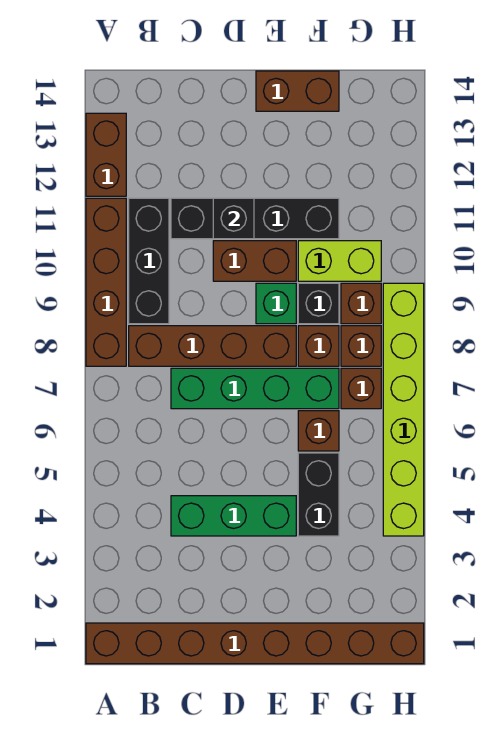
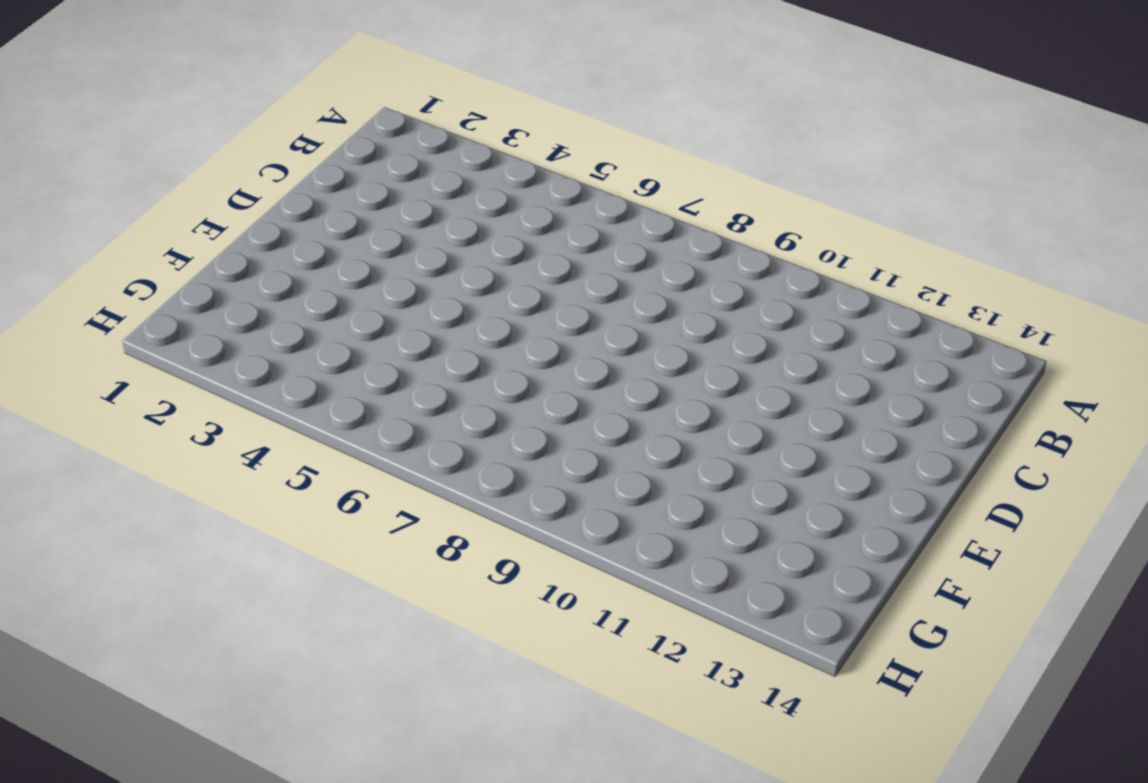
none -> brown brick A1:H1 level 1
none -> brown brick A8:A11 level 1
none -> brown brick A12:A13 level 1

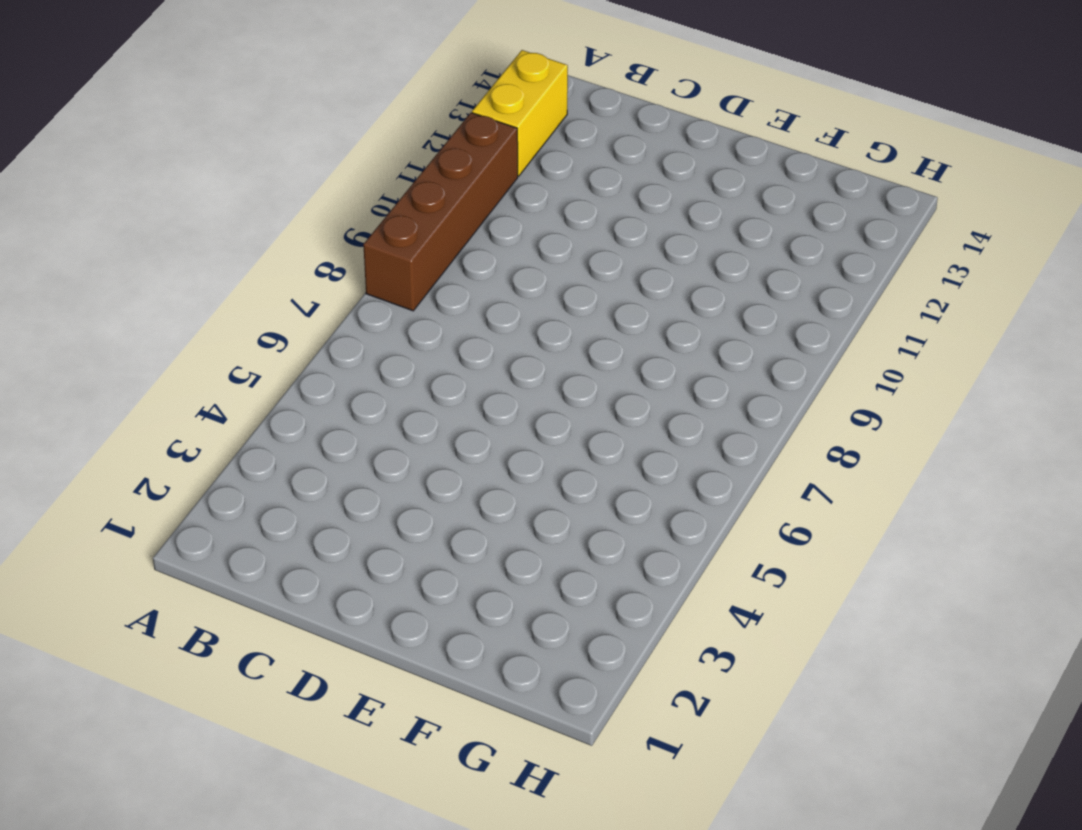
yellow brick A12:A13 level 1 -> brown brick A12:A13 level 1
none -> brown brick A1:H1 level 1
none -> brown brick B8:E8 level 1
none -> black brick B9:B11 level 1

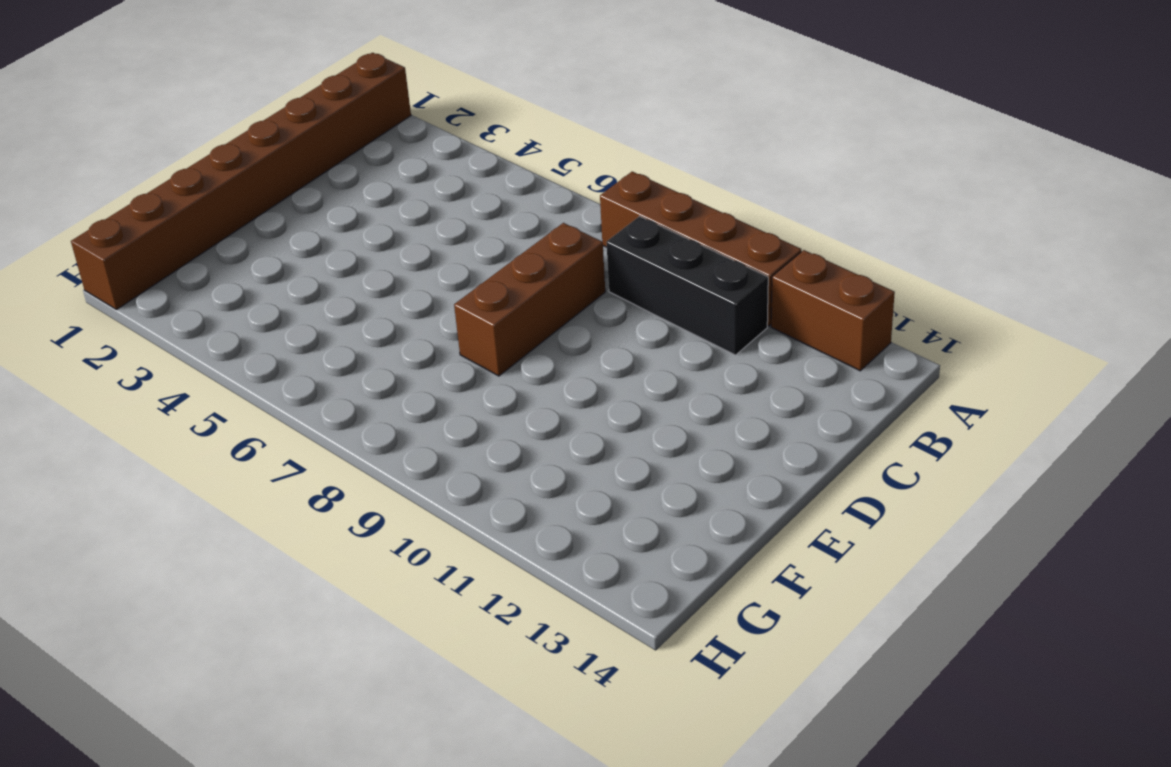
brown brick C8:E8 level 1 -> brown brick B8:E8 level 1
none -> green brick C4:E4 level 1
none -> green brick C7:F7 level 1
none -> black brick C11:F11 level 1

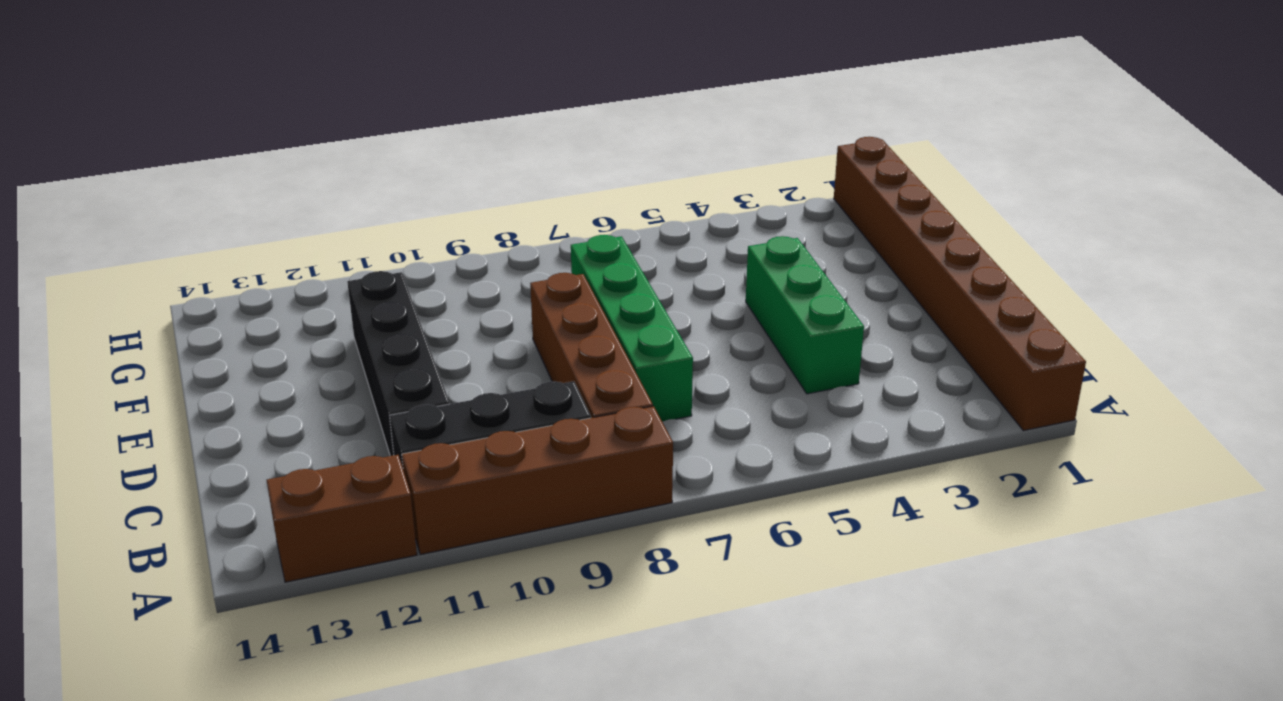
none -> brown brick D10:E10 level 1
none -> green brick E9 level 1
none -> brown brick E14:F14 level 1

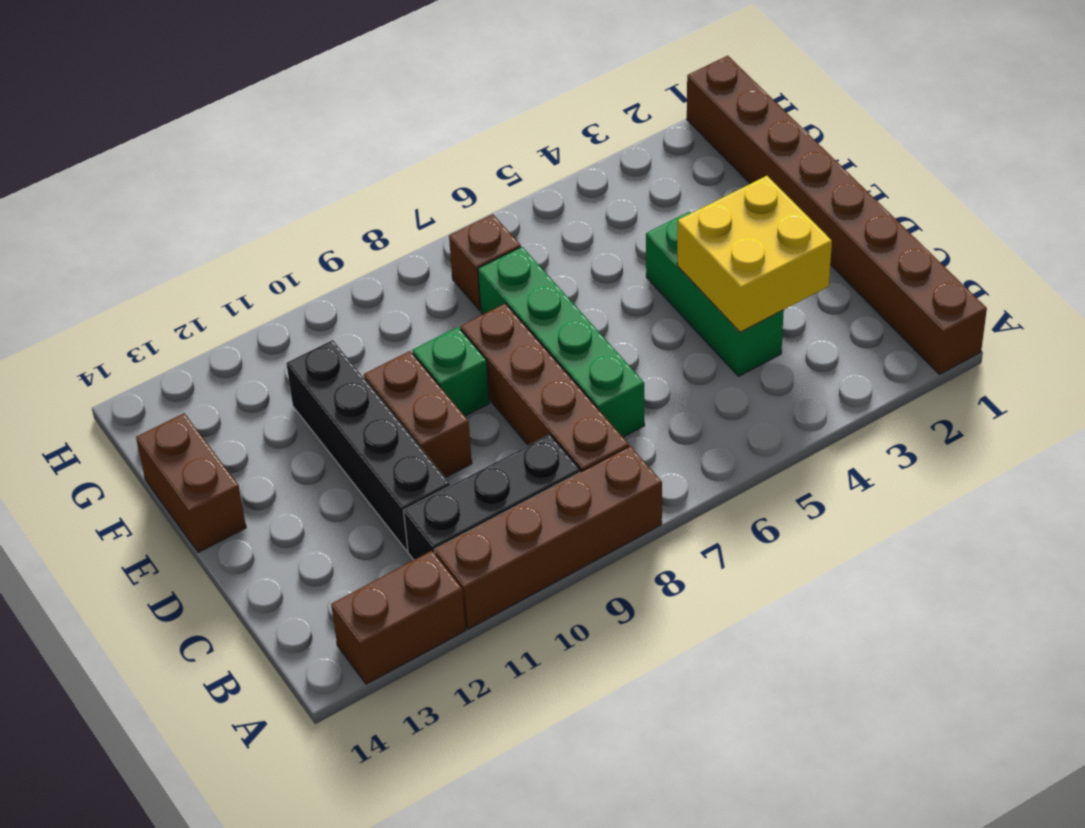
yellow brick C3:D4 level 2 -> none
none -> black brick F4:F5 level 1
none -> brown brick F6 level 1
none -> brown brick F8 level 1

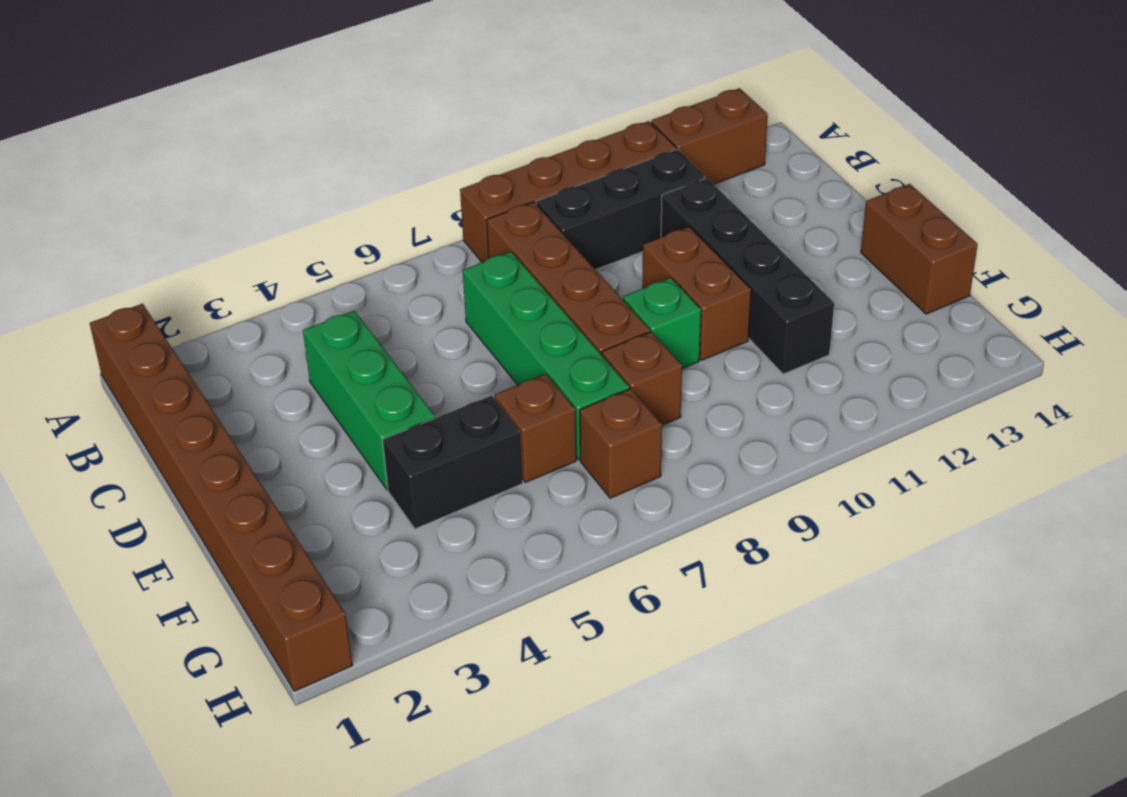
none -> black brick F9 level 1
none -> lime brick F10:G10 level 1
none -> brown brick G8 level 1

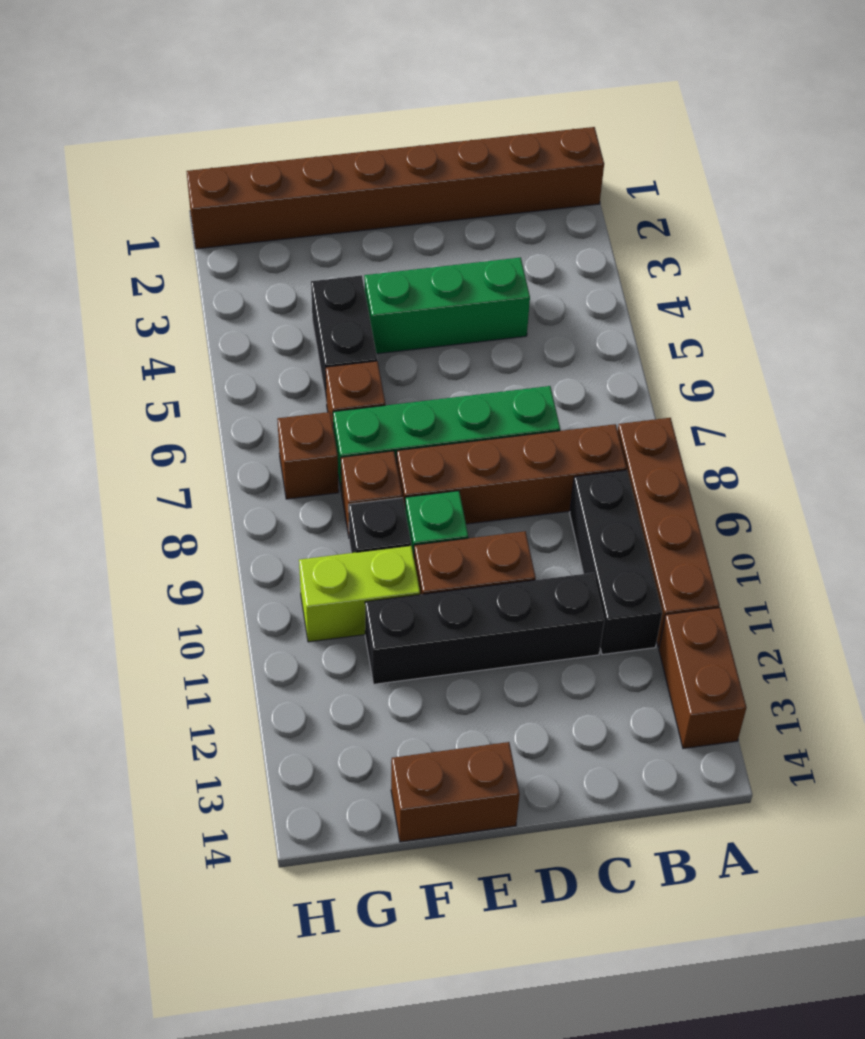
none -> brown brick G8 level 1
none -> brown brick G9 level 1
none -> lime brick H4:H9 level 1

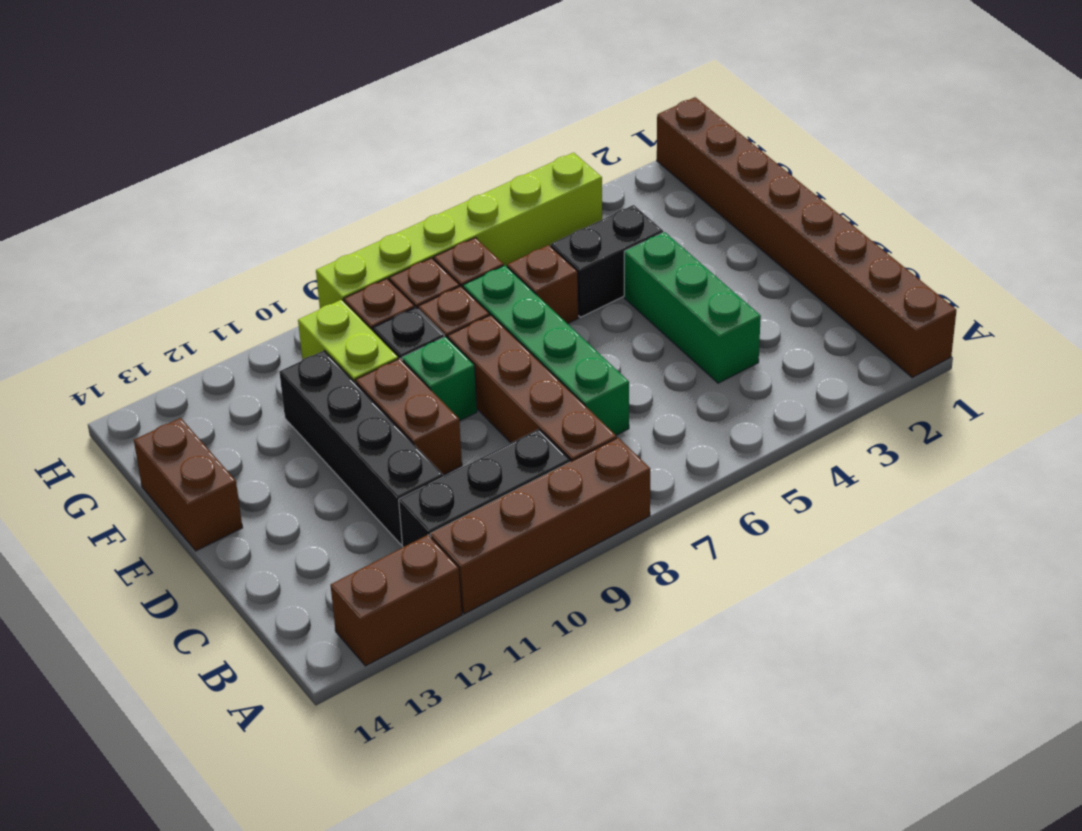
none -> black brick D11 level 2

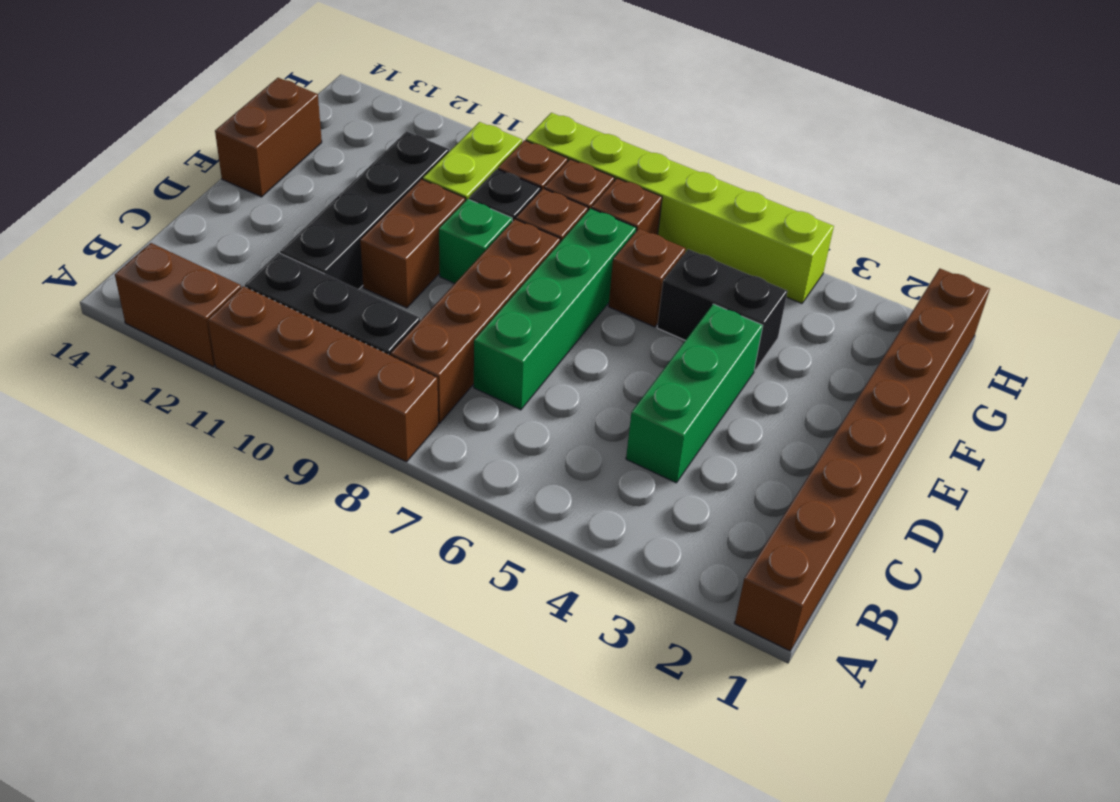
none -> black brick D11 level 2

